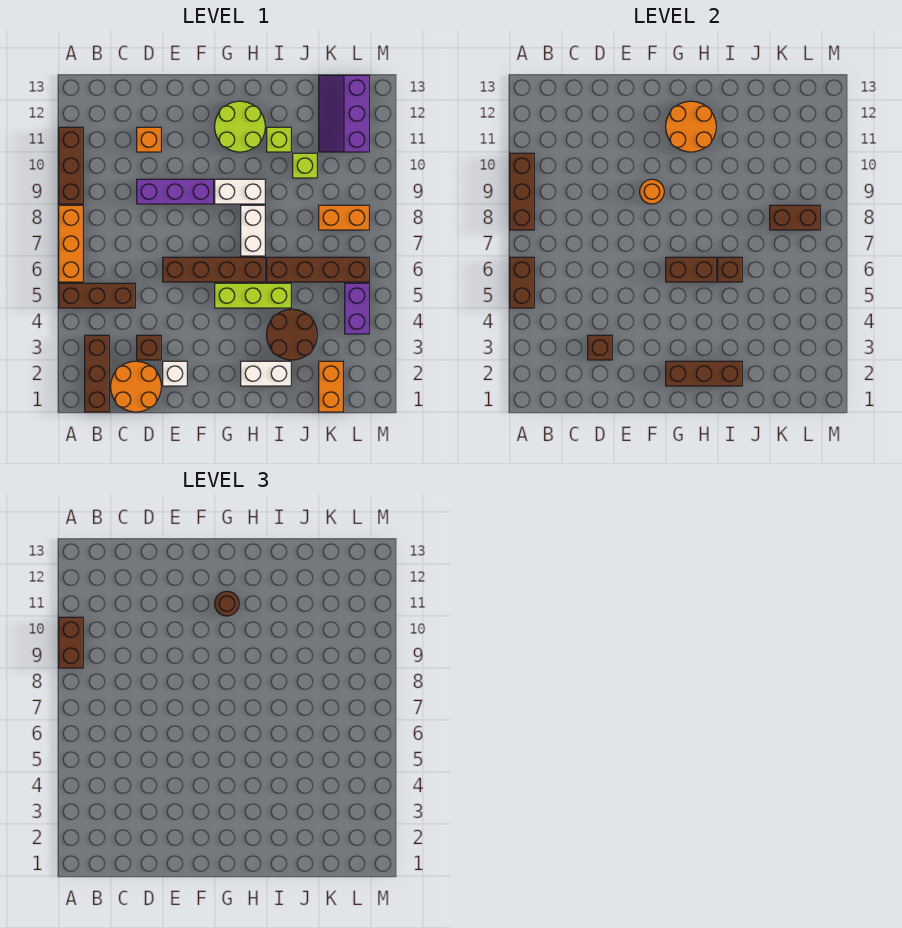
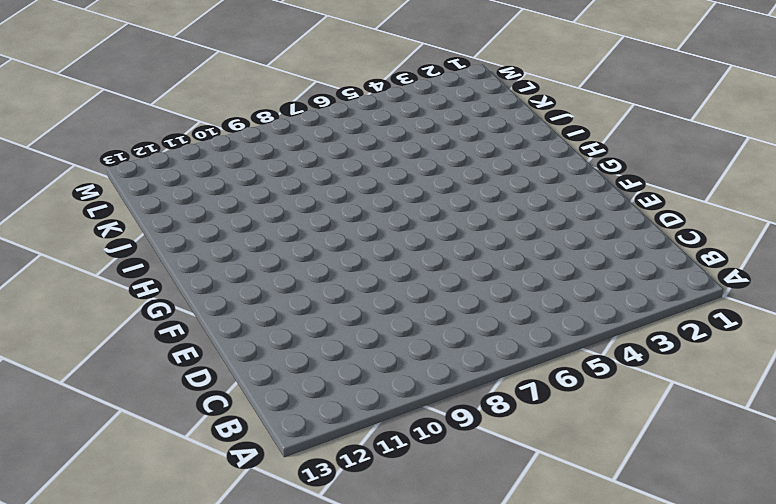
none -> brown brick A5:C5 level 1
none -> orange brick A6:A8 level 1
none -> brown brick A9:A11 level 1
none -> brown brick B1:B3 level 1

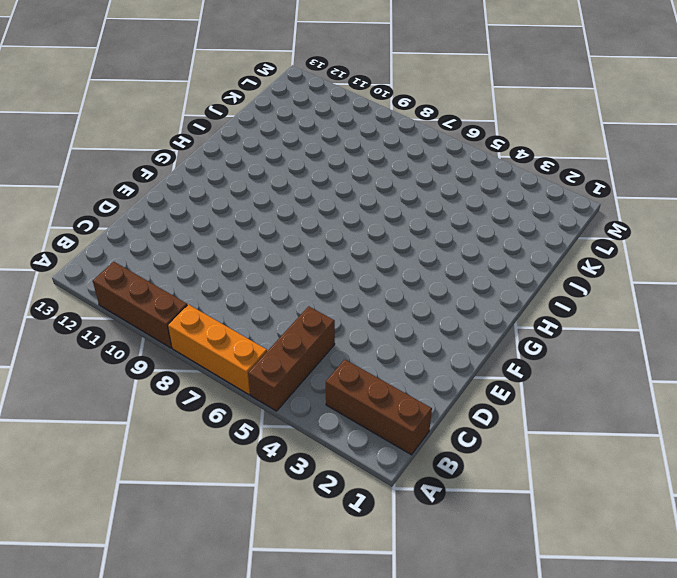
none -> orange round brick C1:D2 level 1
none -> brown brick D3 level 1
none -> purple brick D9:F9 level 1
none -> orange brick D11 level 1

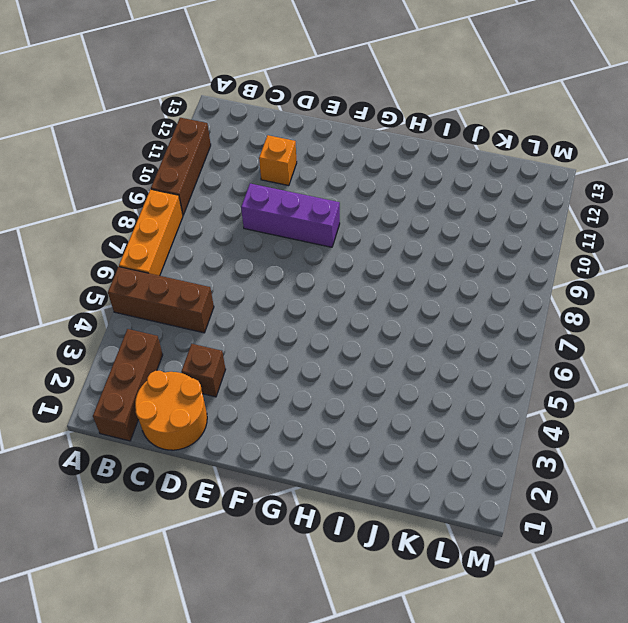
none -> white brick E2 level 1
none -> brown brick E6:H6 level 1
none -> lime brick G5:I5 level 1
none -> white brick G9:H9 level 1

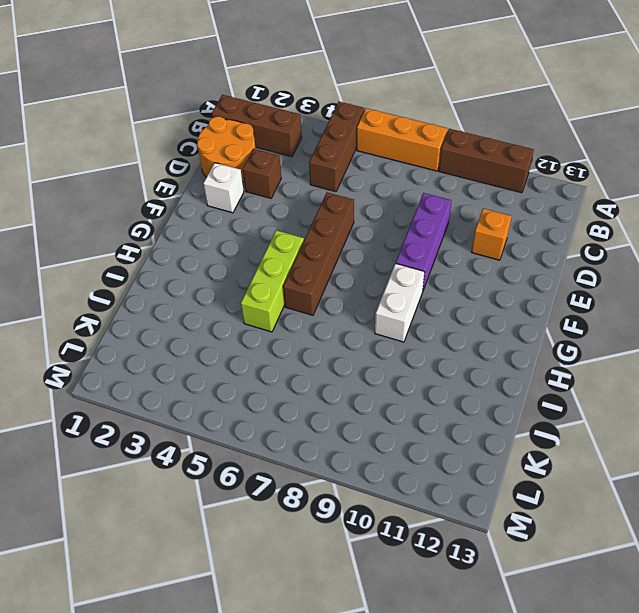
none -> lime round brick G11:H12 level 1
none -> white brick H2:I2 level 1
none -> white brick H7:H8 level 1
none -> brown round brick I3:J4 level 1

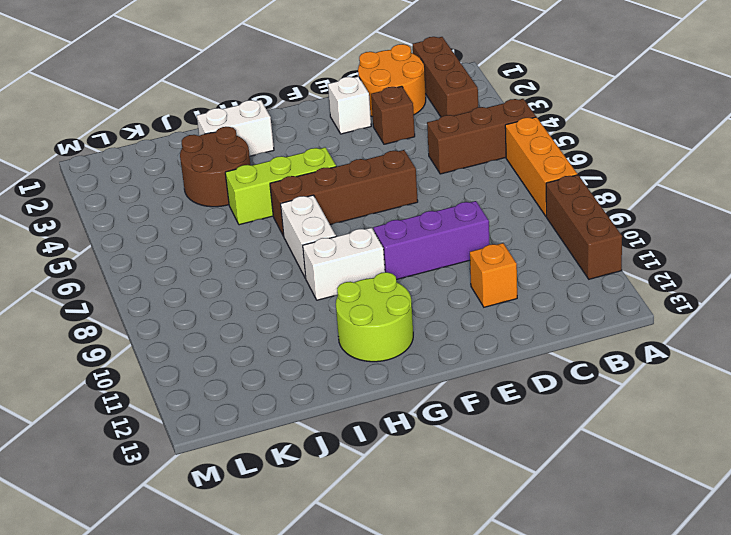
none -> brown brick I6:L6 level 1
none -> lime brick I11 level 1
none -> lime brick J10 level 1
none -> orange brick K1:K2 level 1

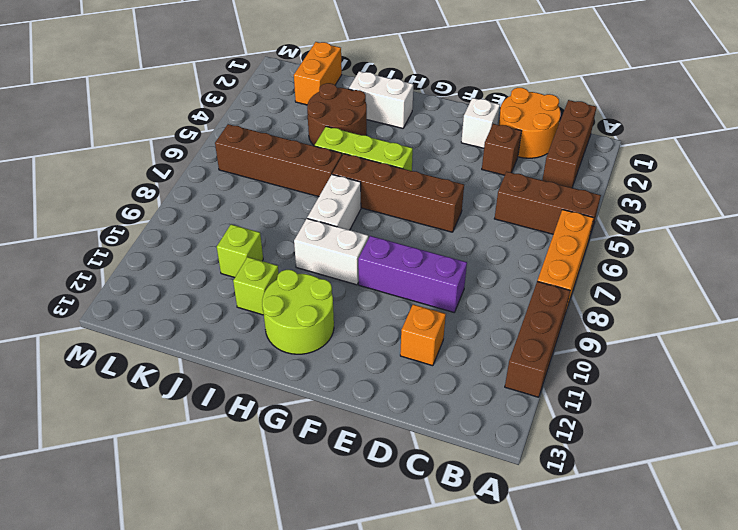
none -> orange brick K8:L8 level 1
none -> purple slope K11:L13 level 1 top L
none -> purple brick L4:L5 level 1
none -> brown brick A5:A6 level 2

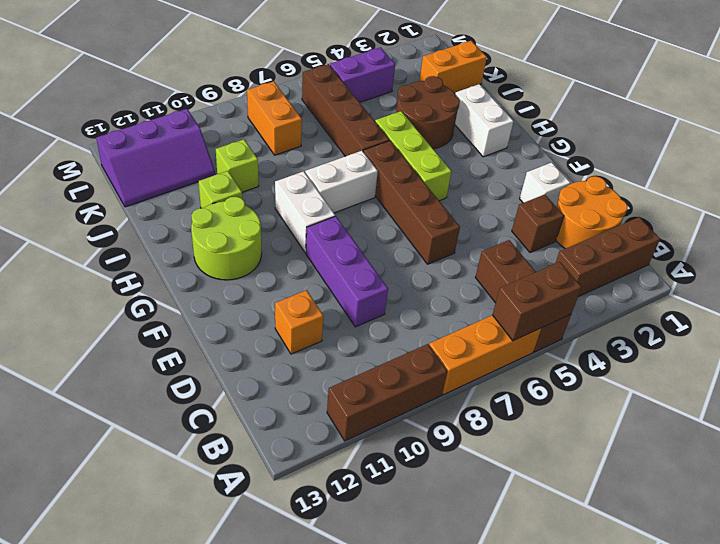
none -> brown brick A8:A10 level 2
none -> brown brick D3 level 2
none -> orange round brick F9 level 2
none -> brown brick G2:I2 level 2

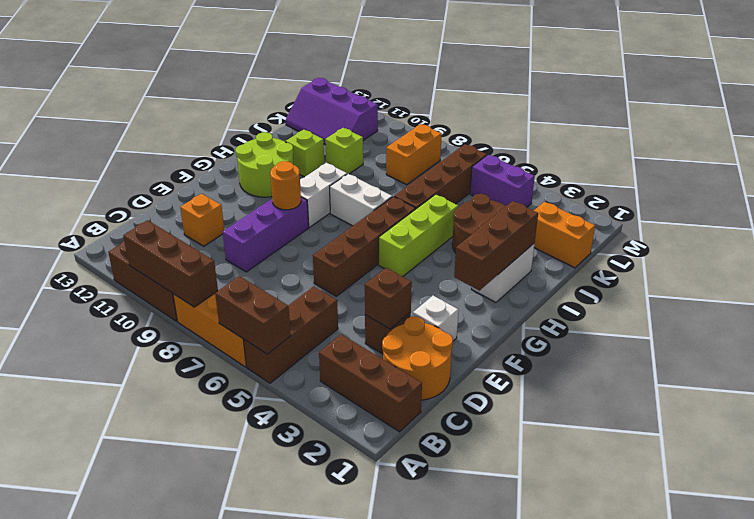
none -> brown brick G6:H6 level 2
none -> orange round brick G11:H12 level 2
none -> brown brick I6 level 2
none -> brown brick K8:L8 level 2

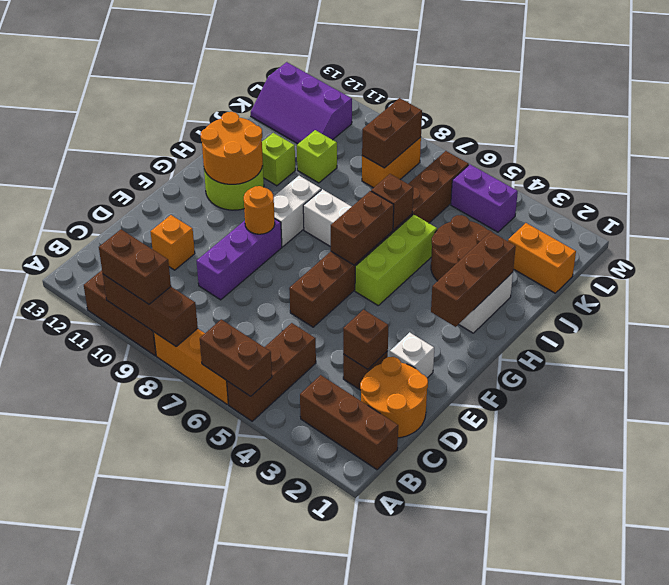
none -> brown round brick G11 level 3

